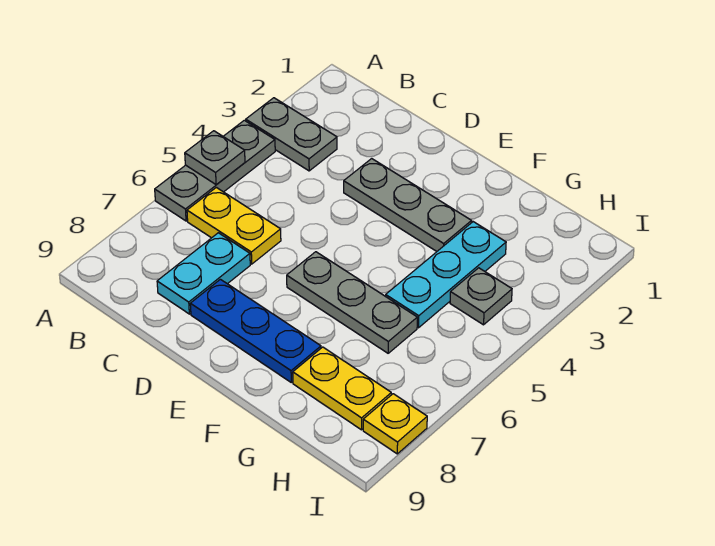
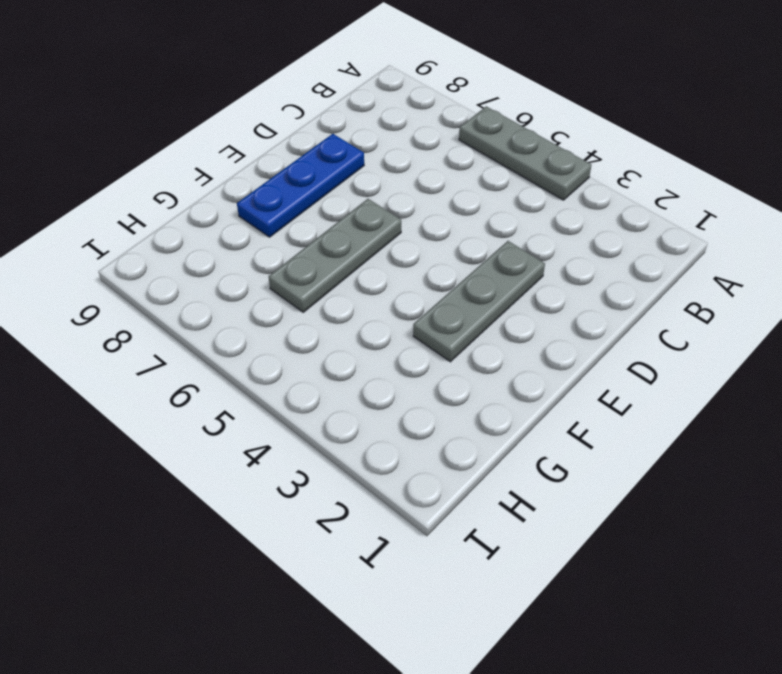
none -> grey plate A3:B3 level 1
none -> yellow plate B6:C6 level 1
none -> cyan plate C7:C8 level 1

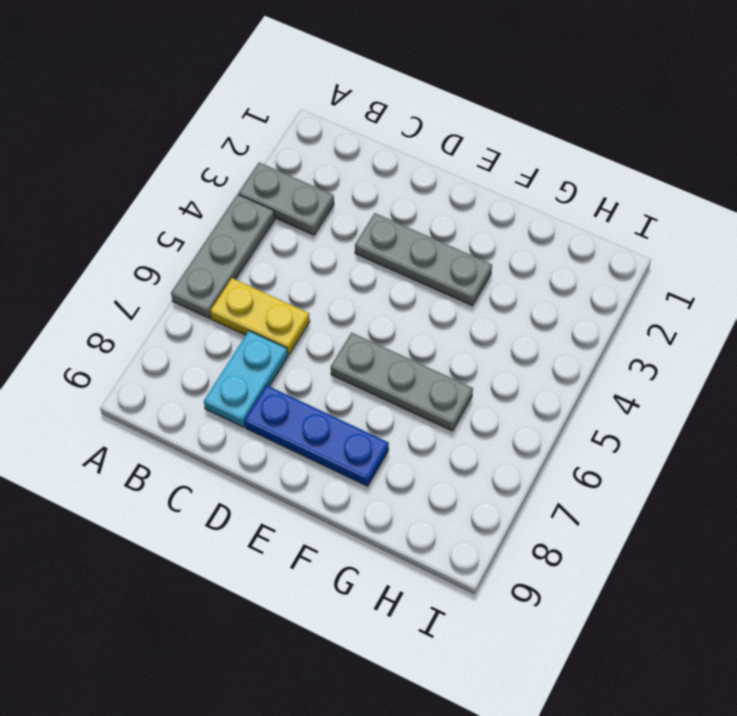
none -> cyan plate G3:G5 level 1
none -> yellow plate G8:H8 level 1
none -> grey plate H4 level 1

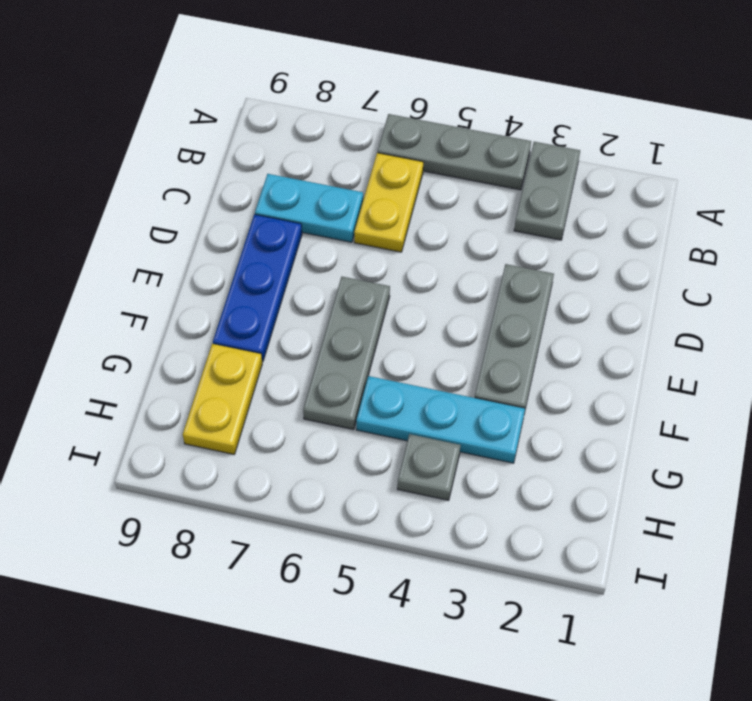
none -> yellow plate I8 level 1
none -> grey plate A5 level 2

